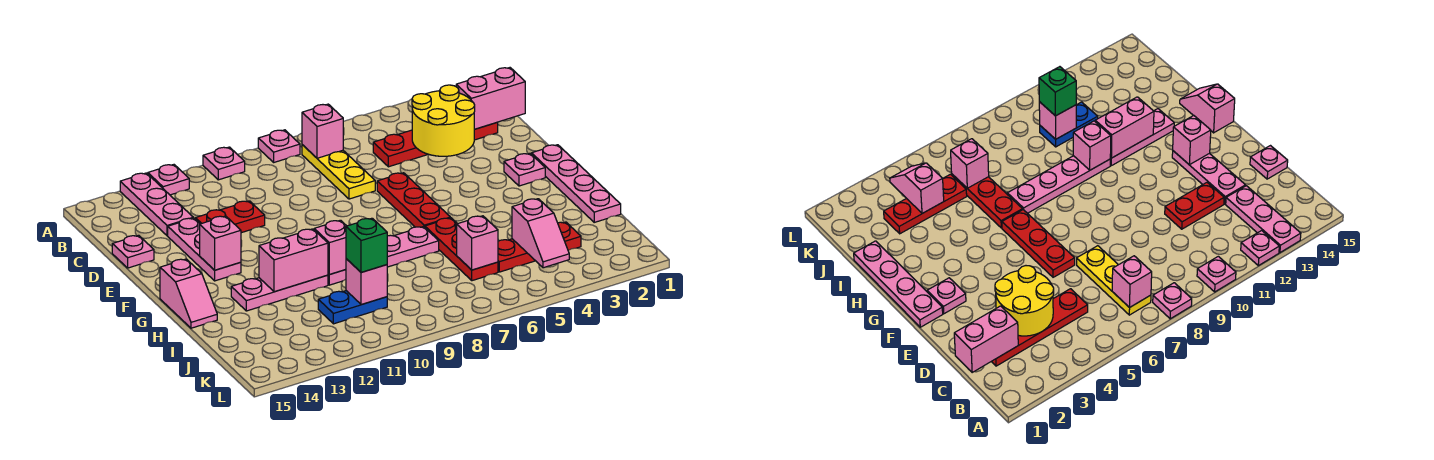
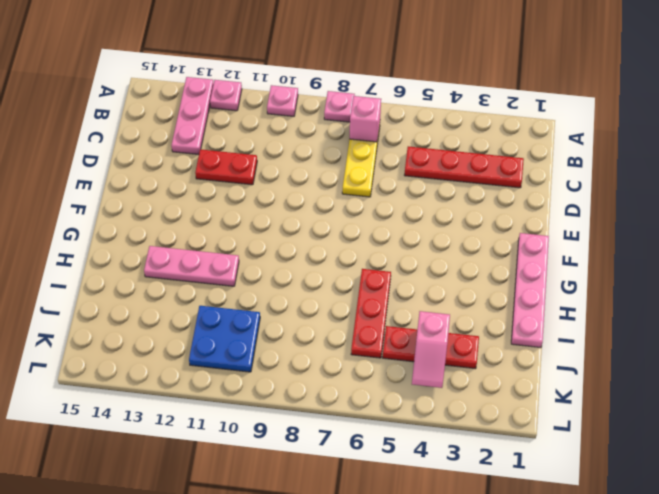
blue plate J10:K11 level 1 -> blue plate J10:J11 level 1
none -> pink plate D13:F13 level 1
none -> pink plate D15 level 1
none -> red plate E6:G6 level 1

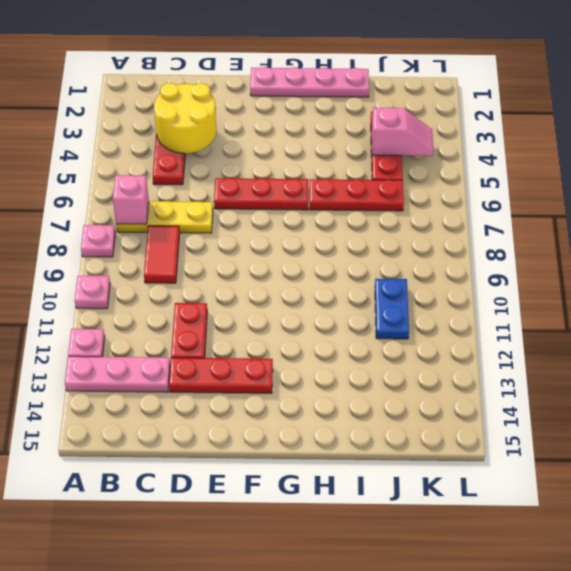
red tile C8:C9 level 1 -> none
red plate D13:F13 level 1 -> pink plate D13:F13 level 1
none -> pink plate D15 level 1
none -> pink plate F2 level 1
none -> pink slope G15:H15 level 1 top G

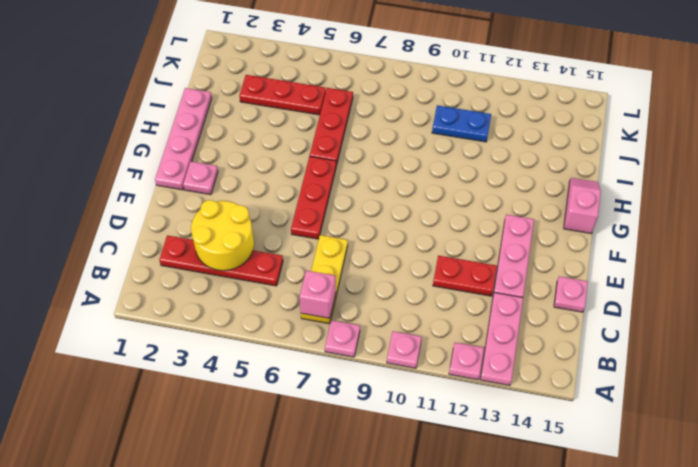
none -> pink plate H7:H10 level 1
none -> pink plate H11:H13 level 1
none -> pink brick C1:C2 level 2

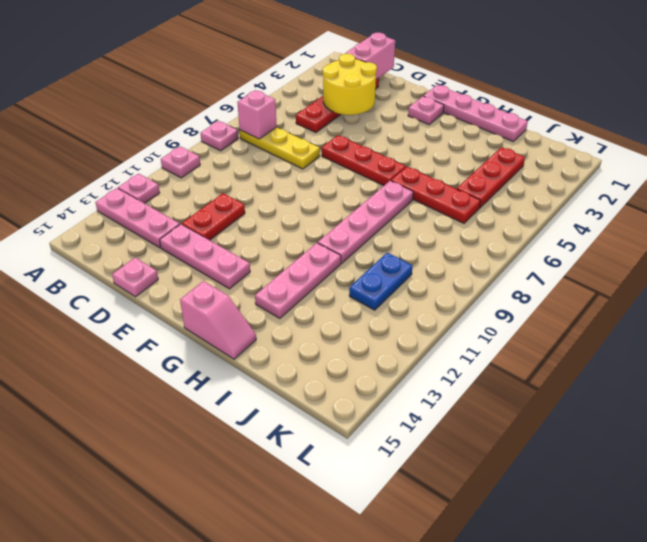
none -> pink brick F13 level 2
none -> pink brick H10 level 2
none -> pink brick H11:H12 level 2

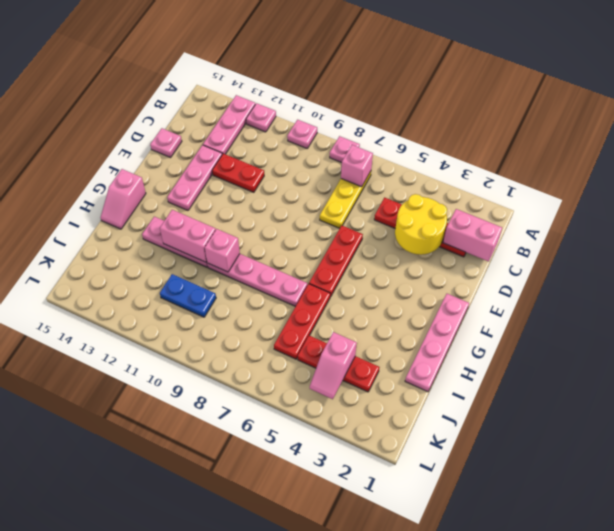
none -> pink plate F2 level 1
none -> pink brick F13 level 2
none -> pink brick J6 level 2

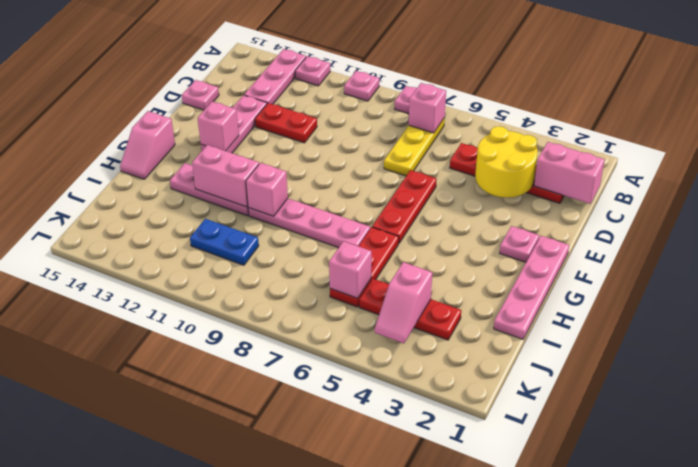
none -> pink brick J10 level 2
none -> green brick J10 level 3

